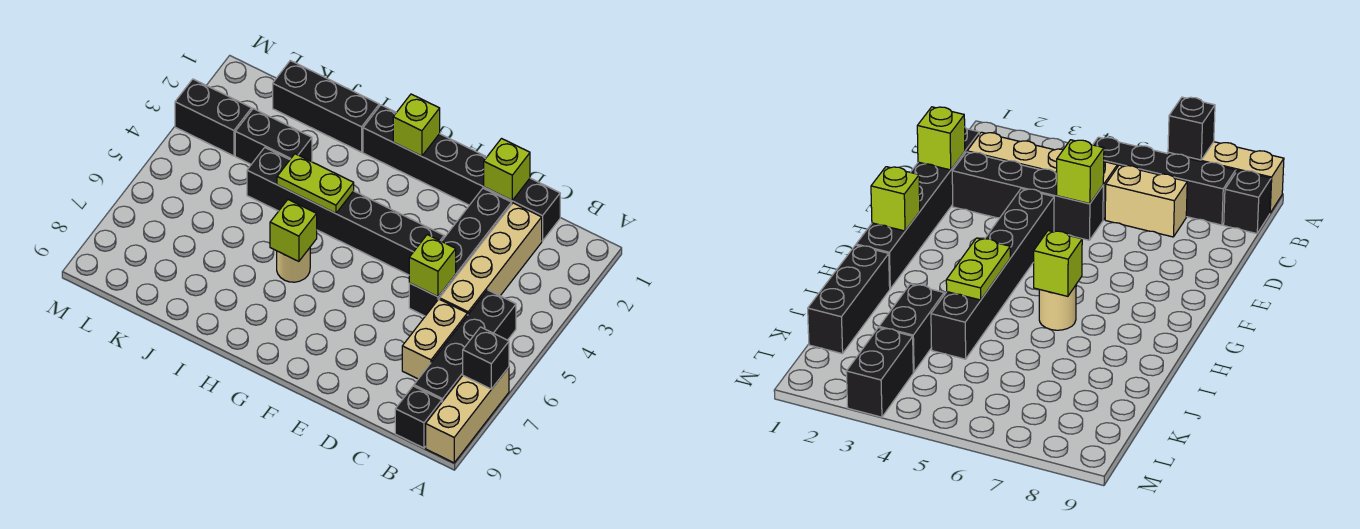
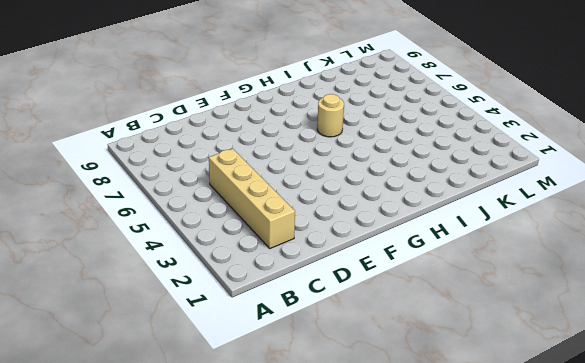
none -> tan brick A7:A9 level 1
none -> black brick B5:B8 level 1
none -> black brick B9 level 1

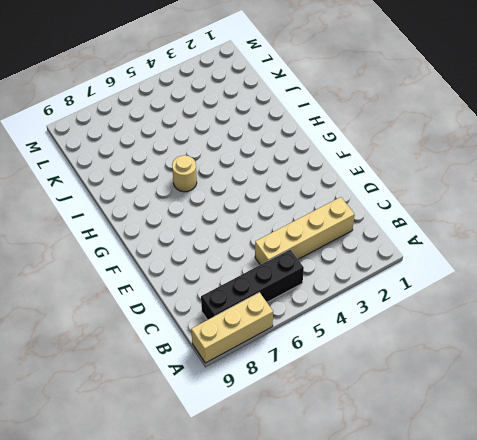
none -> black brick B9 level 1
none -> black brick C1:H1 level 1
none -> tan brick C6:C7 level 1

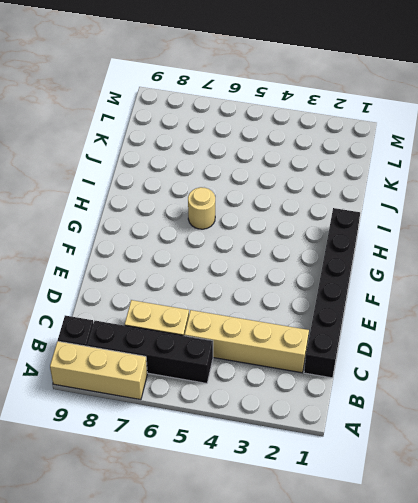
none -> black brick D2:D5 level 1
none -> black brick E4:J4 level 1
none -> black brick I1:K1 level 1

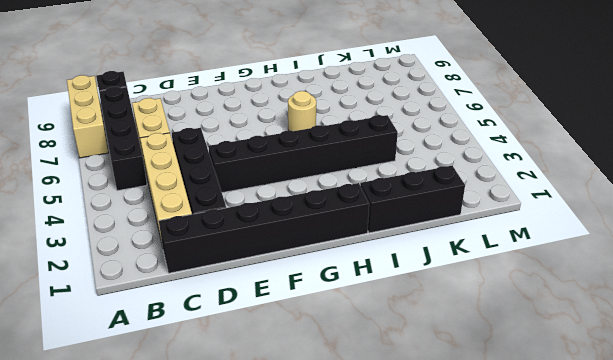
none -> black brick J3:K3 level 1
none -> black brick L3:M3 level 1
none -> black brick A7 level 2

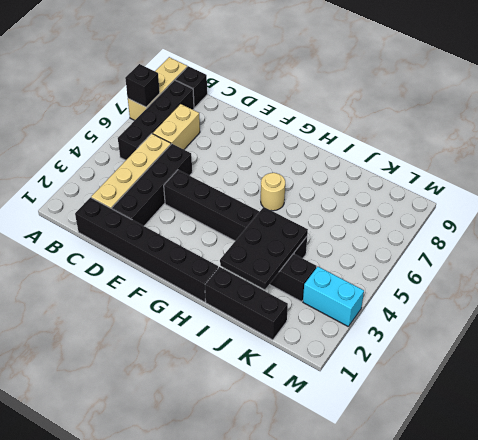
black plate I2:J4 level 2 -> lime plate H4:I4 level 2
cyan brick L3:M3 level 1 -> black brick L3:M3 level 1
none -> lime brick D1 level 2
none -> lime brick D5 level 2
none -> lime brick G1 level 2

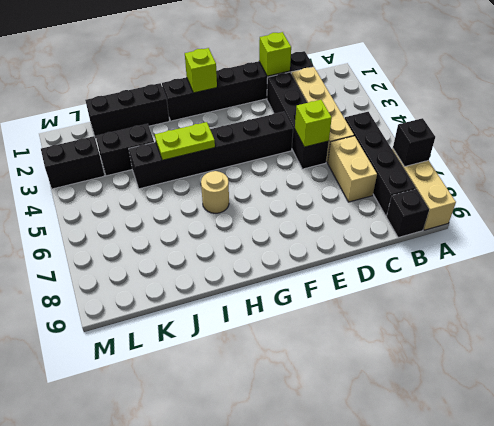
none -> lime brick H6 level 2

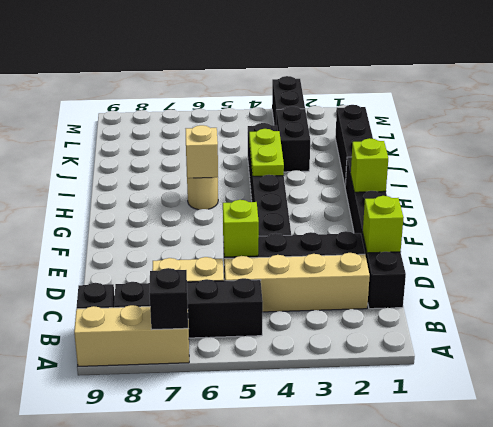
tan brick H6 level 2 -> lime brick H6 level 2

